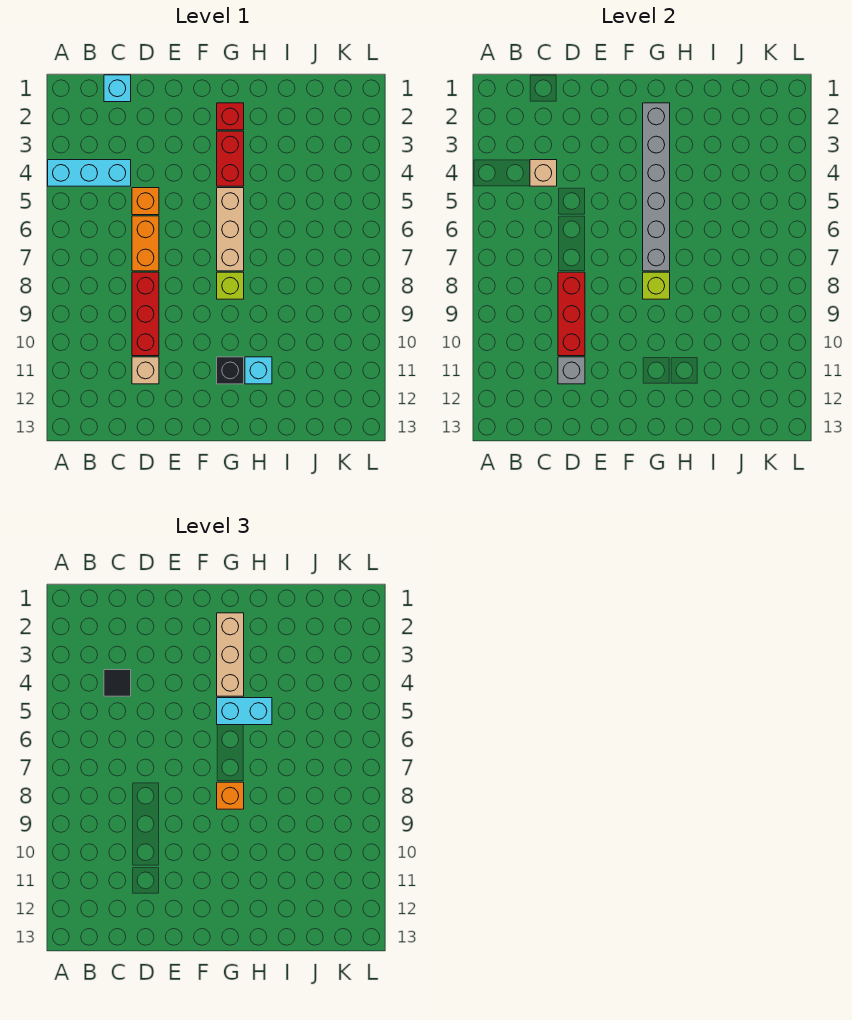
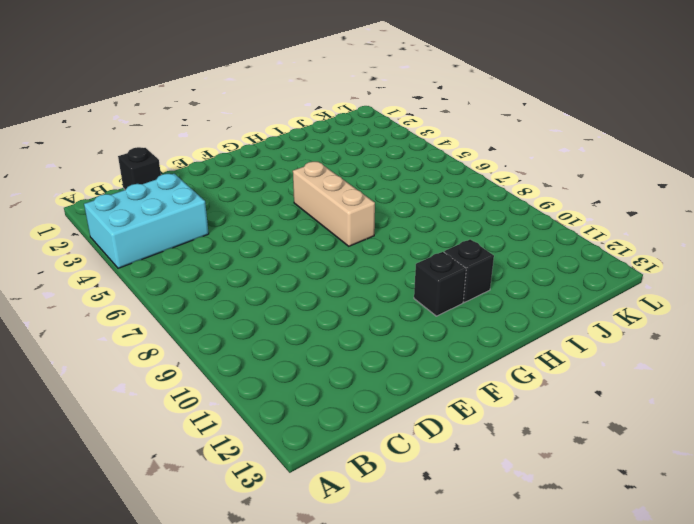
cyan brick A3:C4 level 1 -> cyan brick A4:C4 level 1
black brick C1 level 1 -> cyan brick C1 level 1
black brick H11 level 1 -> cyan brick H11 level 1
none -> orange brick D5 level 1
none -> orange brick D6:D7 level 1
none -> red brick D8:D10 level 1

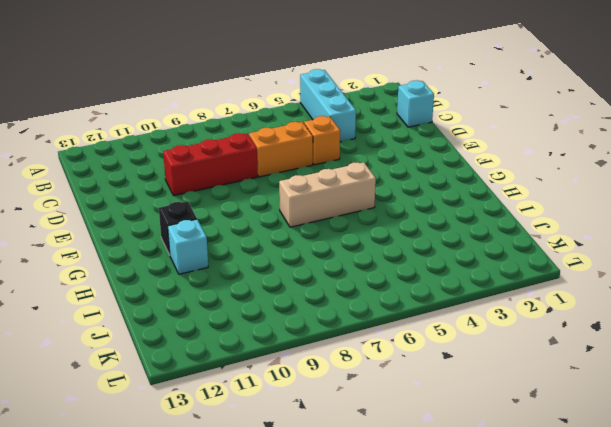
none -> tan brick D11 level 1
none -> red brick G2 level 1
none -> red brick G3:G4 level 1

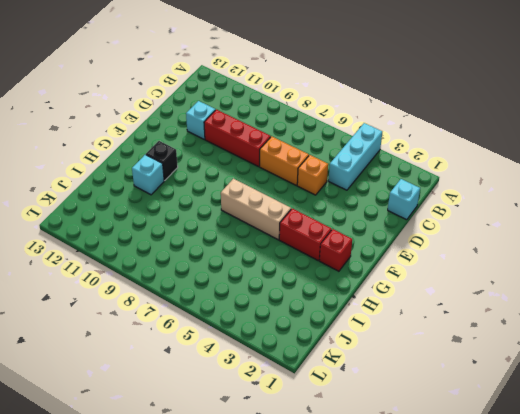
cyan brick D11 level 1 -> tan brick D11 level 1
none -> lime brick G8 level 1
none -> tan brick C4 level 2
none -> red brick D8:D10 level 2

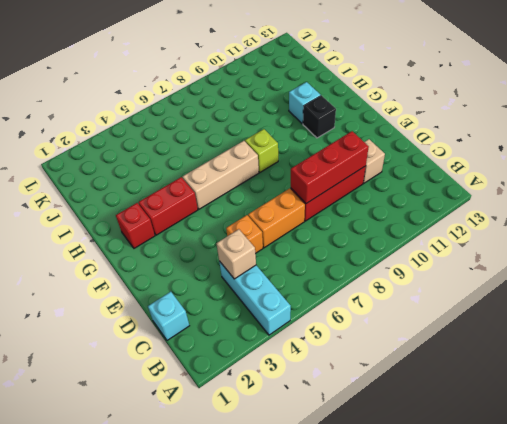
none -> grey brick D11 level 2
none -> grey brick G2:G7 level 2
none -> lime brick G8 level 2

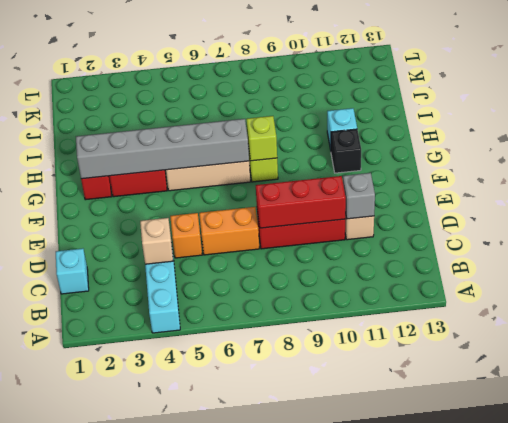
none -> black tile C4 level 3
none -> tan brick G2:G4 level 3
none -> cyan brick G5:H5 level 3

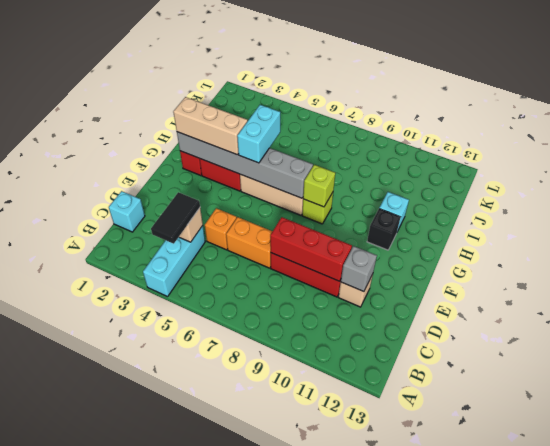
black tile B4:C4 level 3 -> black tile C4 level 3
none -> orange brick G8 level 3

